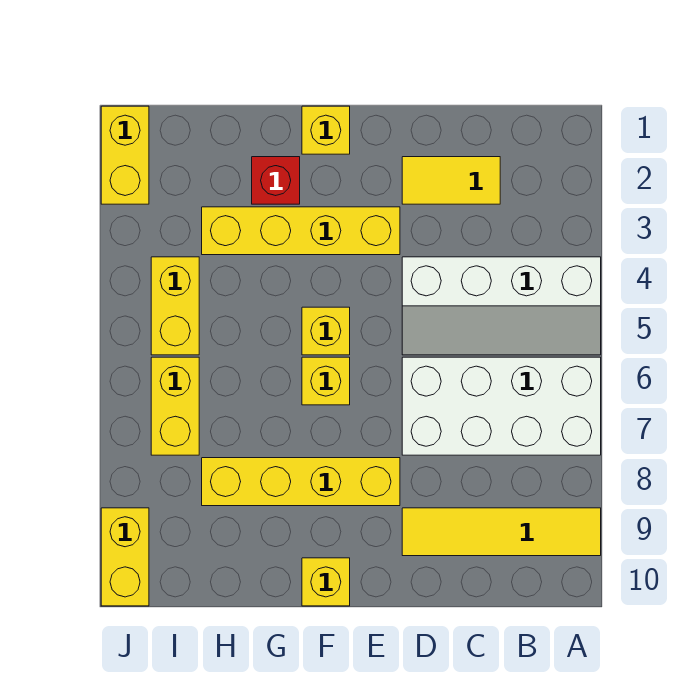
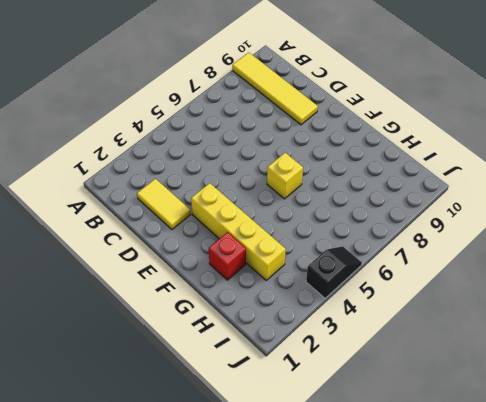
black slope J4:J5 level 1 top 4 -> none
none -> white slope A4:D5 level 1 top 4
none -> white brick A6:D7 level 1
none -> yellow brick E8:H8 level 1

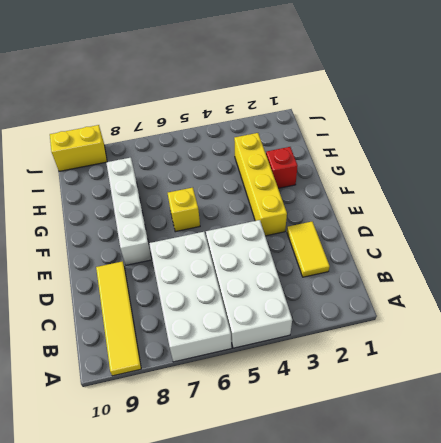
white brick A4:D5 level 1 -> white slope A4:D5 level 1 top 4
white brick E8:H8 level 1 -> yellow brick E8:H8 level 1
none -> yellow brick F1 level 1
none -> yellow brick F5 level 1
none -> yellow brick F10 level 1

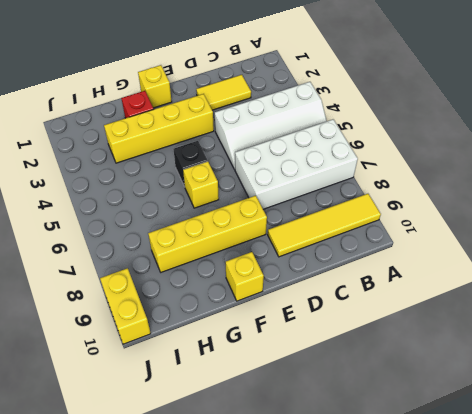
black brick F5 level 1 -> yellow brick F5 level 1
none -> yellow brick I4:I5 level 1
none -> yellow brick I6:I7 level 1
none -> yellow brick J1:J2 level 1

